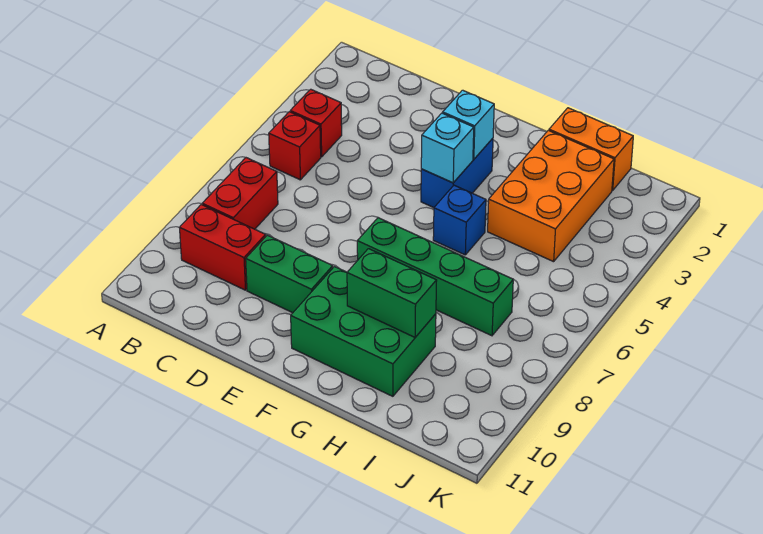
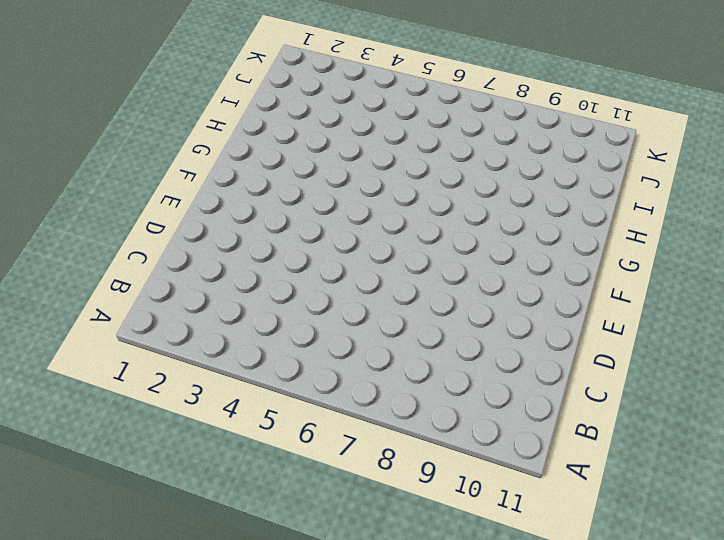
none -> red brick B4 level 1
none -> red brick B5 level 1
none -> red brick B7:B8 level 1

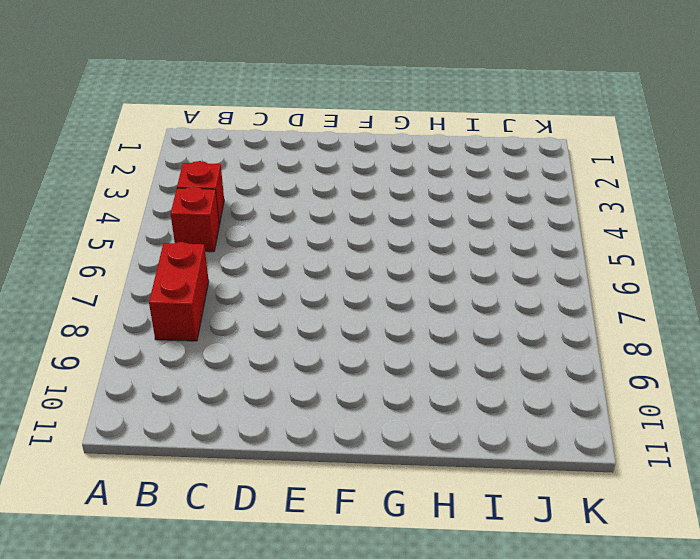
none -> red brick B9:C9 level 1
none -> green brick D9:E9 level 1
none -> blue brick F3:F4 level 1

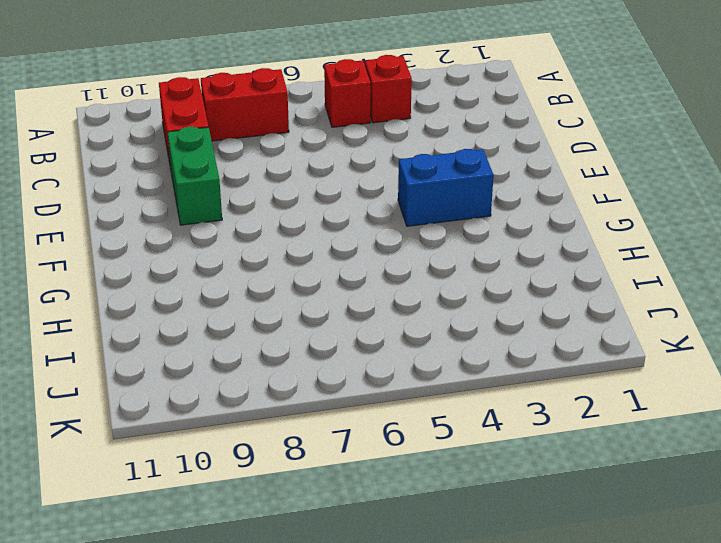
none -> green brick F7:I7 level 1
none -> green brick F9:H10 level 1
none -> blue brick G5 level 1

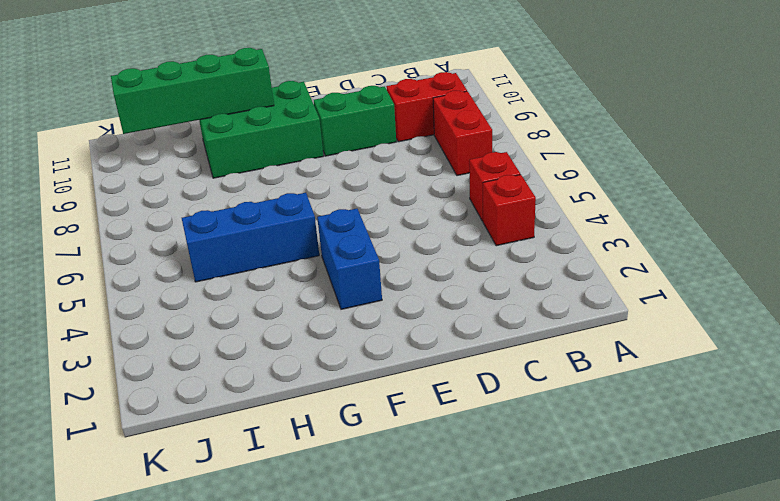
blue brick G5:I5 level 1 -> blue brick G5 level 1
green brick G10:J10 level 2 -> green brick F7:I7 level 1
none -> orange brick H1:I1 level 1
none -> orange brick H2:I4 level 1
none -> cyan brick F3 level 2

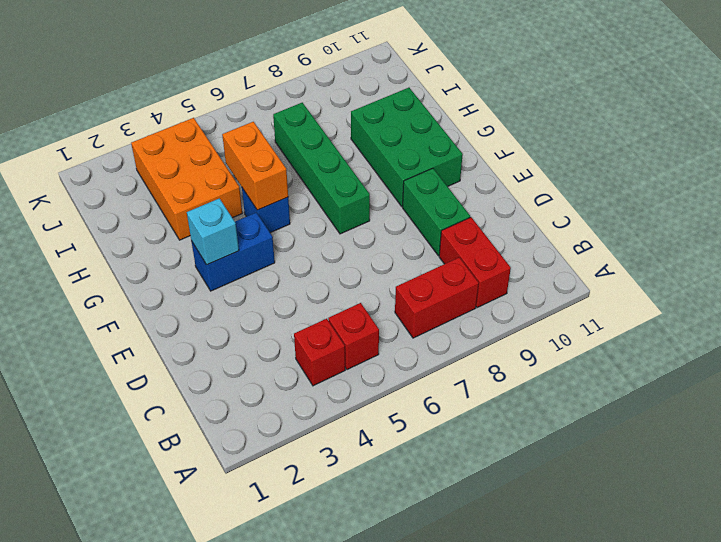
orange brick G5:H5 level 2 -> orange brick H1:I1 level 1
orange brick H3:J4 level 1 -> orange brick H2:I4 level 1
none -> cyan brick F4 level 2
none -> green brick G9:H9 level 2

